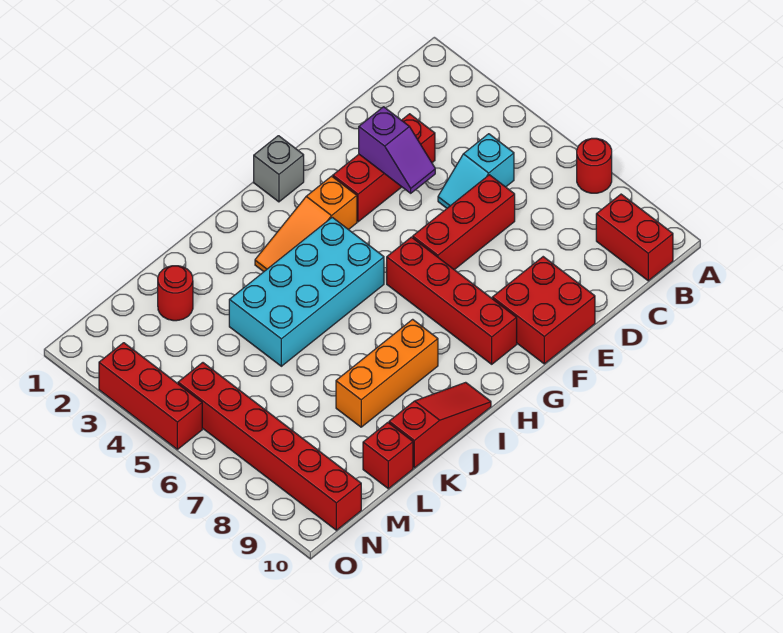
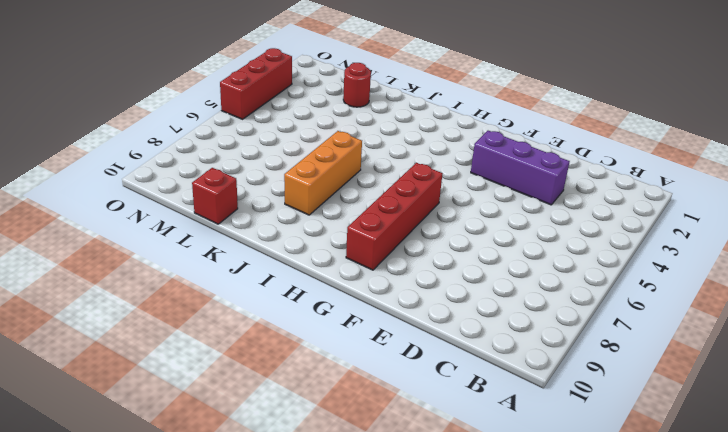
purple brick D3:F3 level 1 -> red brick D3:F3 level 1
orange brick J6:J8 level 1 -> orange brick I8:K8 level 1
none -> red round brick A7 level 1
none -> red brick B9:B10 level 1
none -> cyan slope C5:D5 level 1 top C

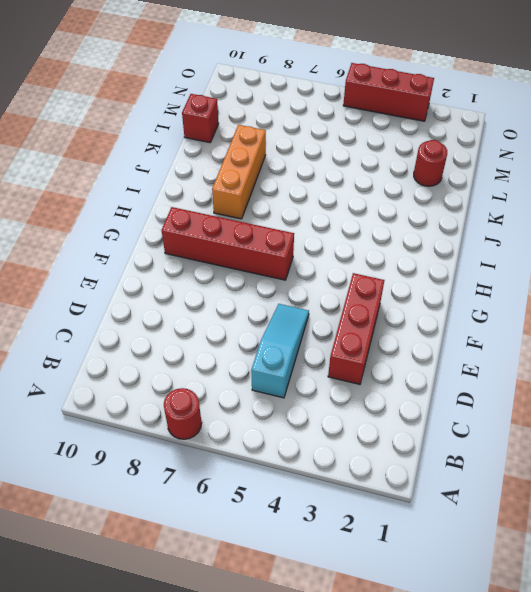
cyan slope C5:E5 level 1 top C -> cyan slope C5:D5 level 1 top C
none -> red brick B9:B10 level 1
none -> red brick D6:F6 level 1
none -> red brick E9:F10 level 1

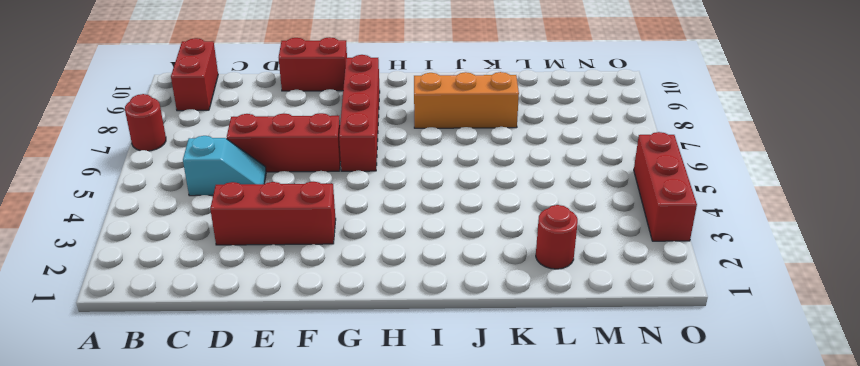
red brick E10:F10 level 1 -> red brick E9:F10 level 1
none -> grey brick G1 level 1
none -> orange slope G3:I3 level 1 top G
none -> cyan brick H4:K5 level 1

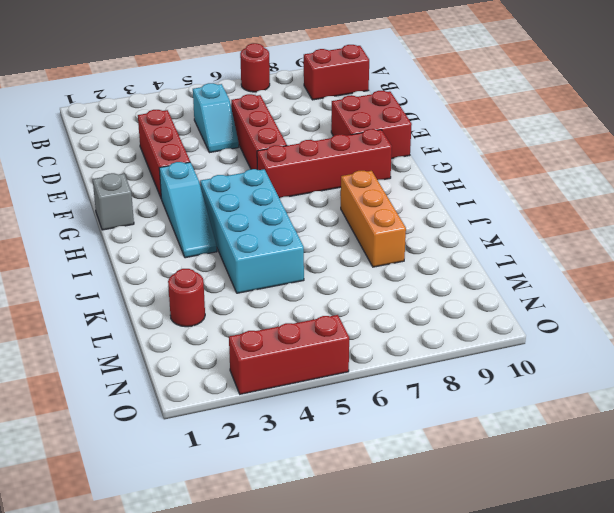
cyan slope G3:I3 level 1 top G -> orange slope G3:I3 level 1 top G
none -> red slope I10:K10 level 1 top K
none -> red brick L10 level 1
none -> red brick N5:N10 level 1

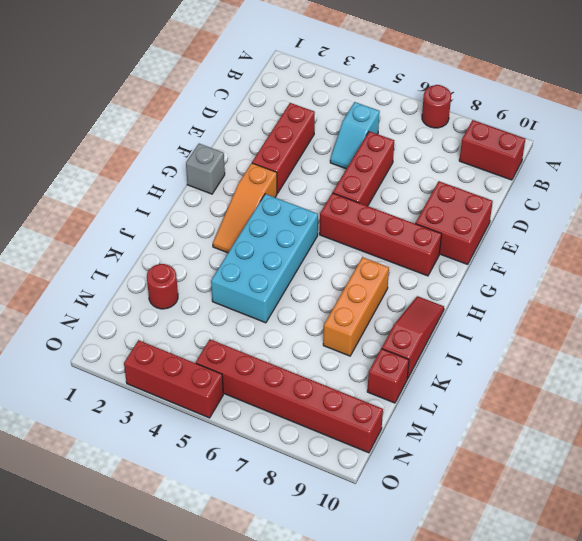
none -> purple slope E3:E4 level 2 top 3

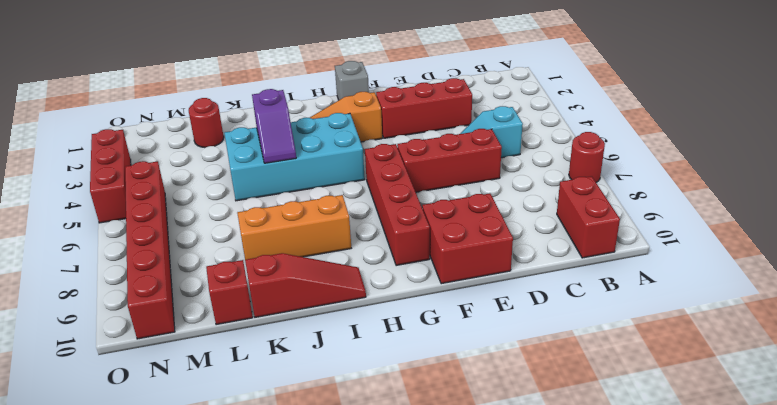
purple slope J4:J5 level 2 top 4 -> purple slope E3:E4 level 2 top 3

